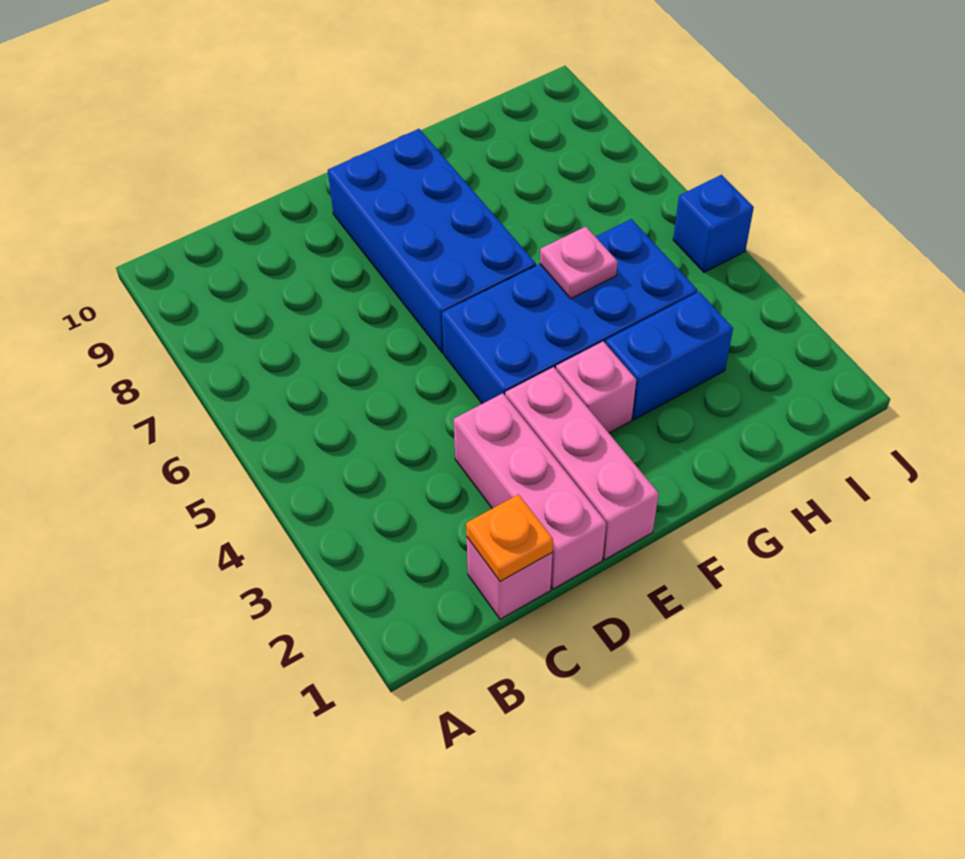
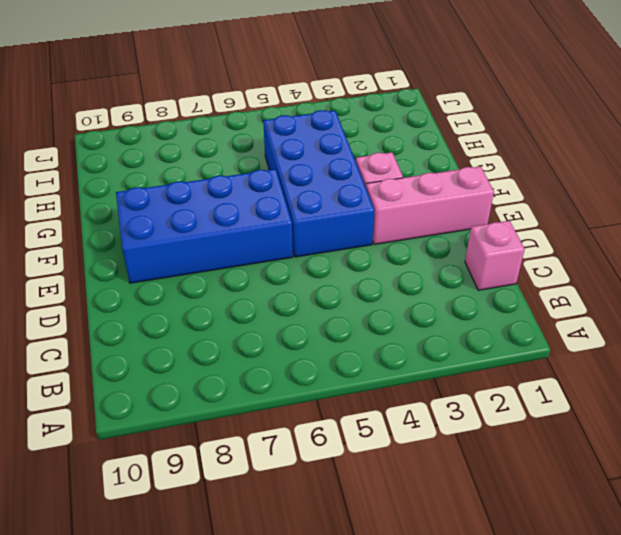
none -> pink brick D1:D3 level 1
none -> blue brick G3:H3 level 1

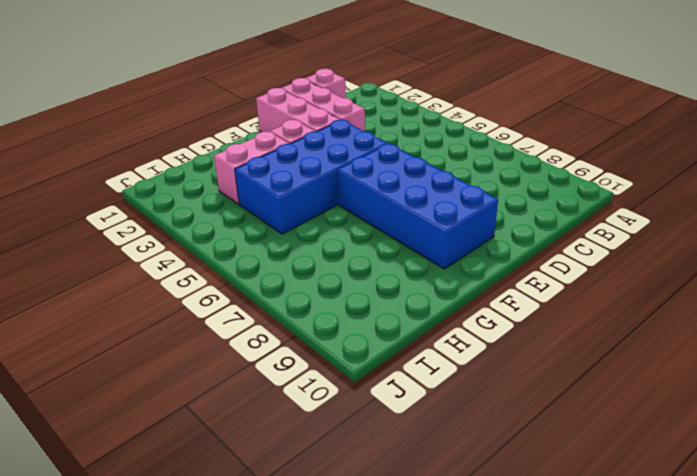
pink brick G3:H3 level 1 -> blue brick G3:H3 level 1
none -> blue brick J5 level 1
none -> orange plate C1 level 2

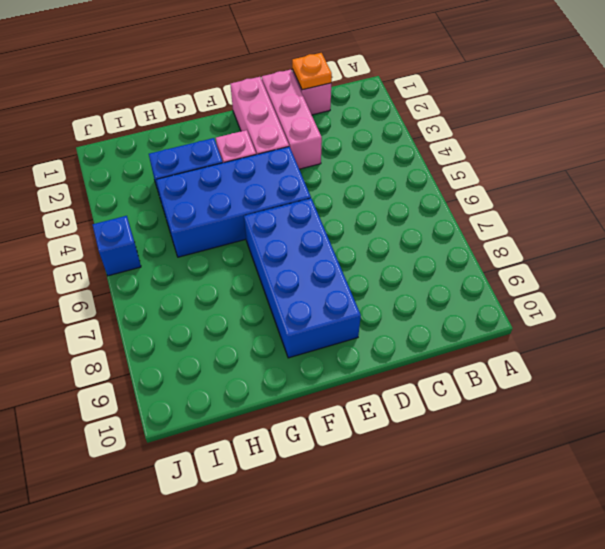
none -> pink plate G5 level 2

